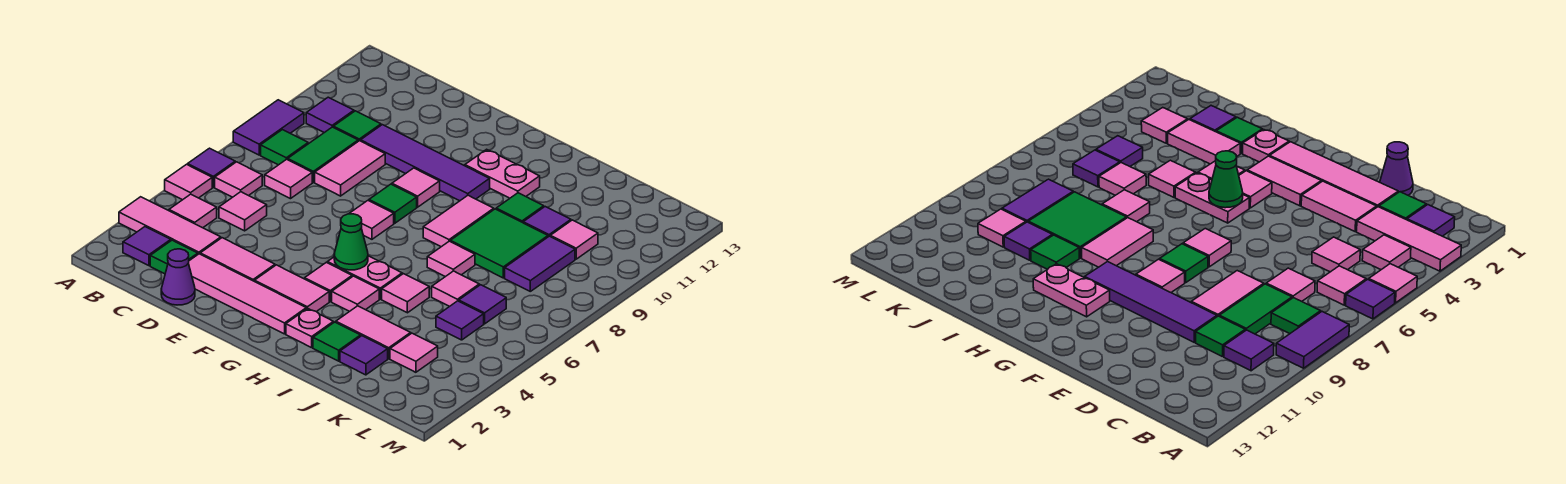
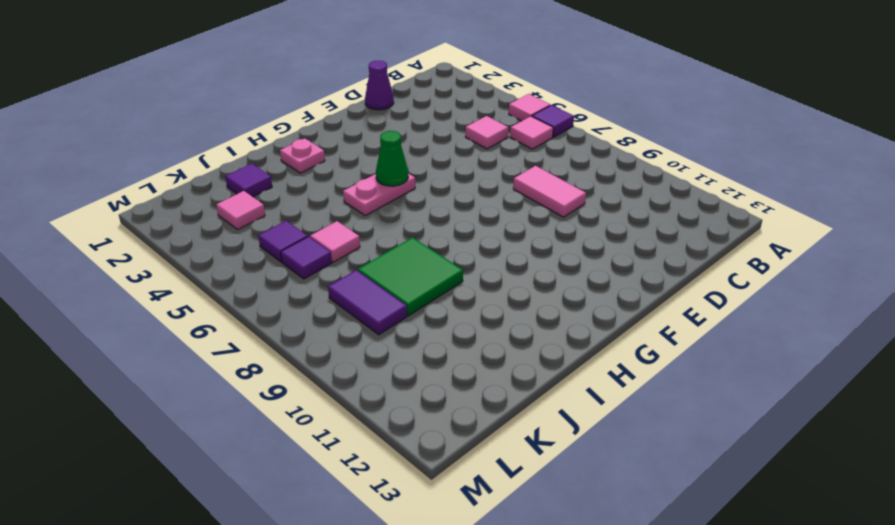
none -> pink tile A3:C3 level 1
none -> purple tile A8:A9 level 1
none -> purple tile B2 level 1
none -> pink tile B4 level 1

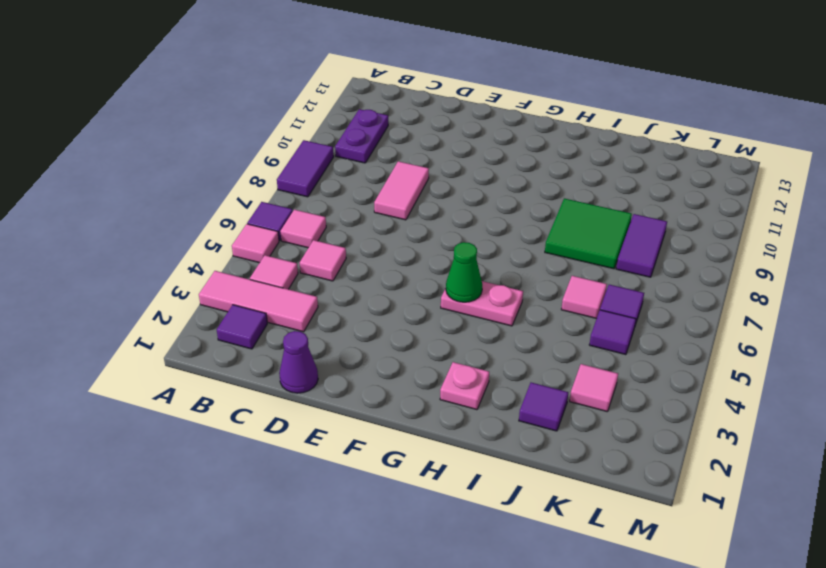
purple plate B10:B11 level 1 -> purple tile B10 level 1
none -> green tile B8 level 1
none -> green tile C2 level 1
none -> pink tile C7 level 1
none -> green tile C8:C9 level 1

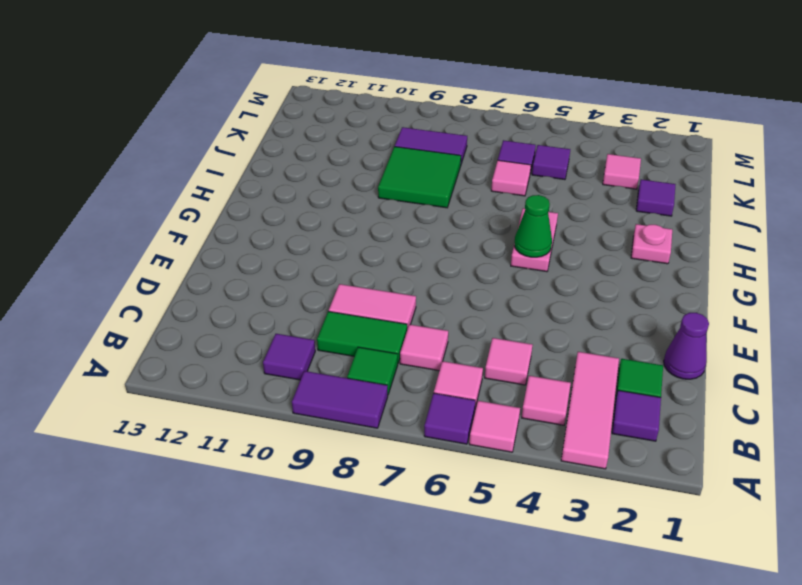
none -> green tile C10 level 1
none -> pink tile D2:G2 level 1
none -> pink tile D3:E3 level 1
none -> purple tile D10:G10 level 1

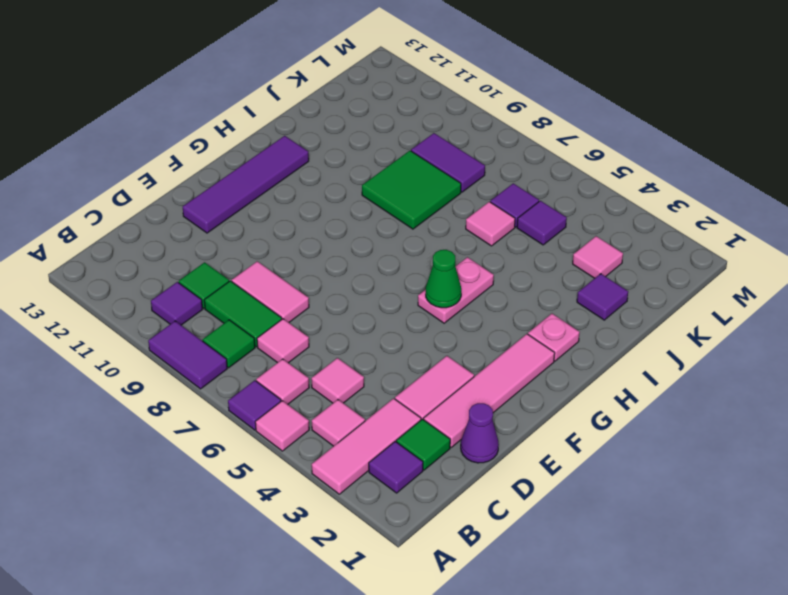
purple tile E12:H12 level 1 -> purple tile D10:G10 level 1
none -> pink tile F3:G3 level 1
none -> pink tile F7 level 1
none -> green tile F8 level 1
none -> pink tile F9 level 1

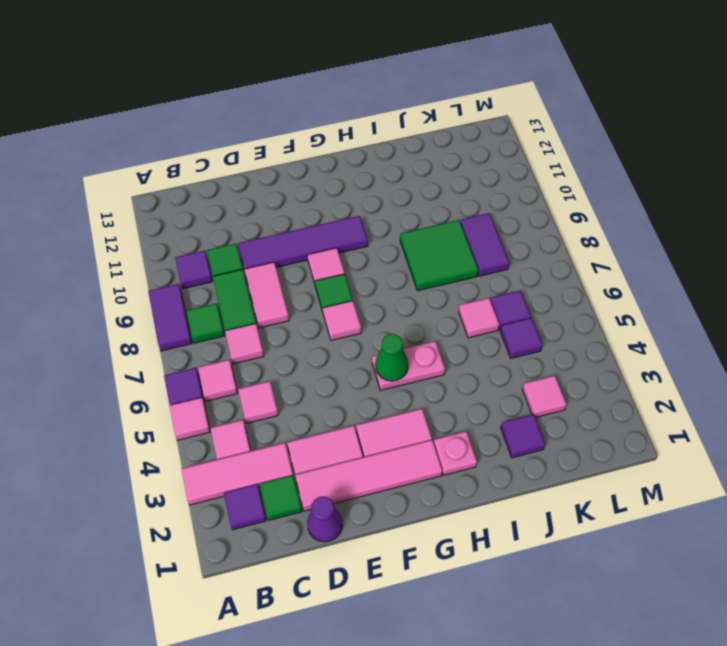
none -> pink tile G4 level 1
none -> pink plate G11:H11 level 1
none -> pink tile H4 level 1
none -> pink tile H8:H9 level 1

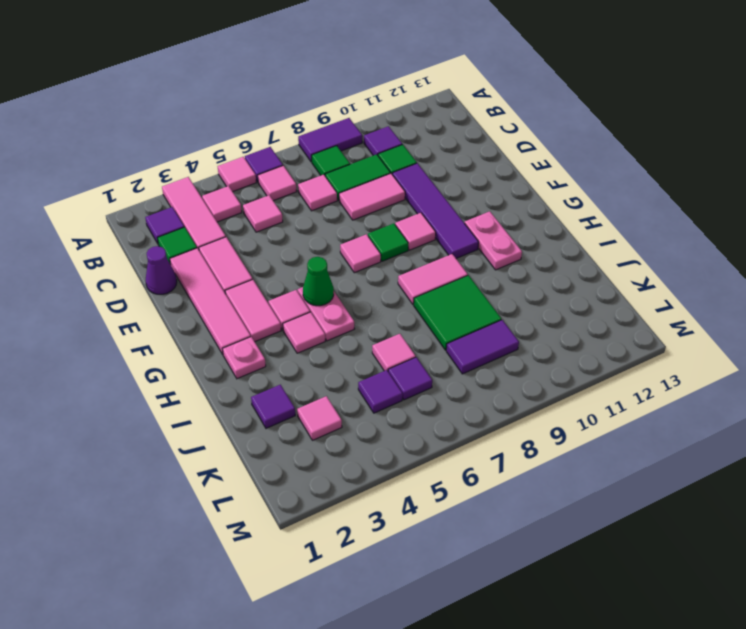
none -> green tile I2 level 1
none -> pink tile I3:J3 level 1
none -> pink tile I5 level 1
none -> pink tile I7 level 1

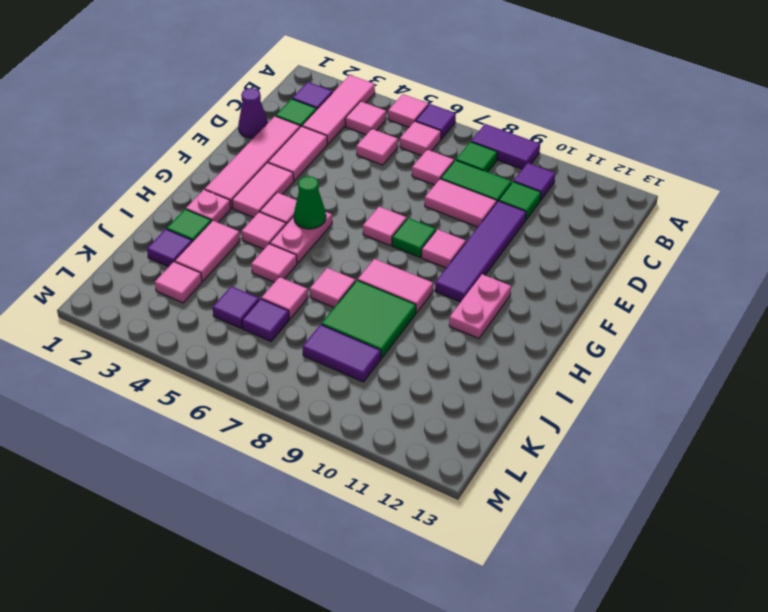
none -> green tile I10 level 1
none -> purple tile J10 level 1
none -> pink tile K10 level 1

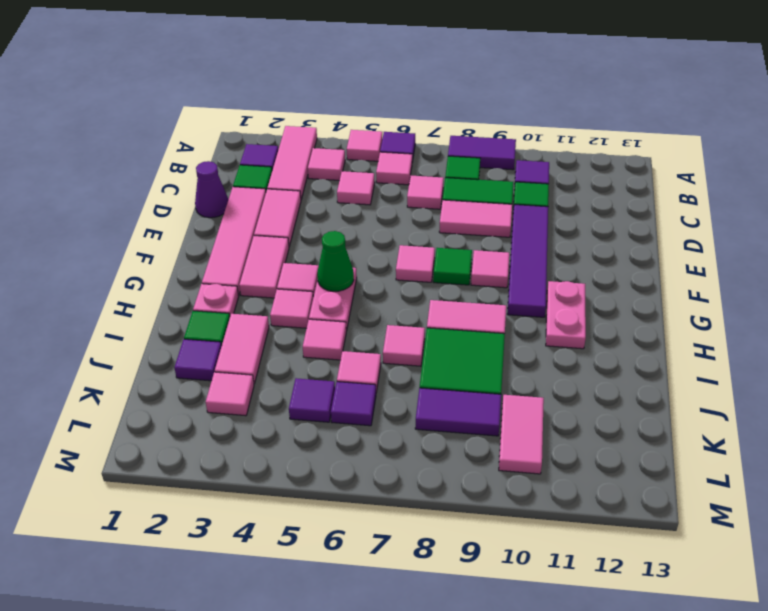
pink tile K10:L10 level 1 -> pink tile K10 level 1
none -> green tile I10 level 1
none -> purple tile J10 level 1

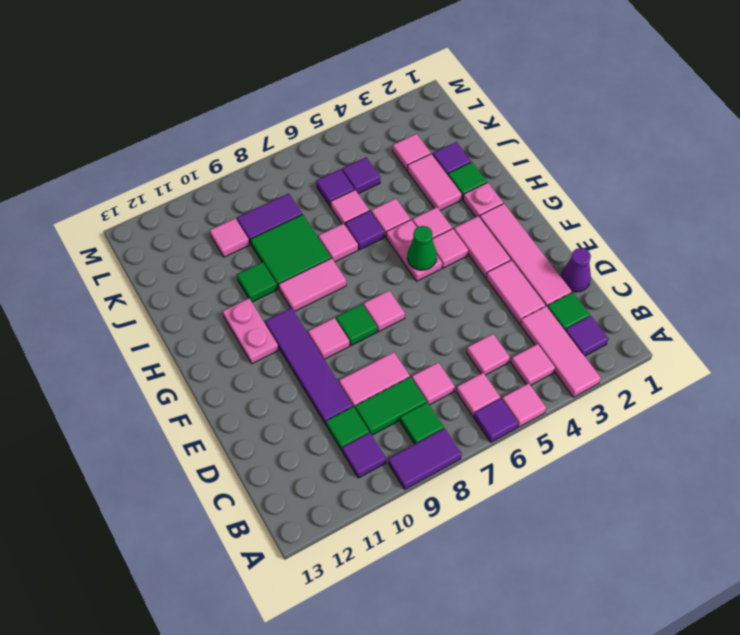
purple tile I6 level 1 -> purple tile J10 level 1

